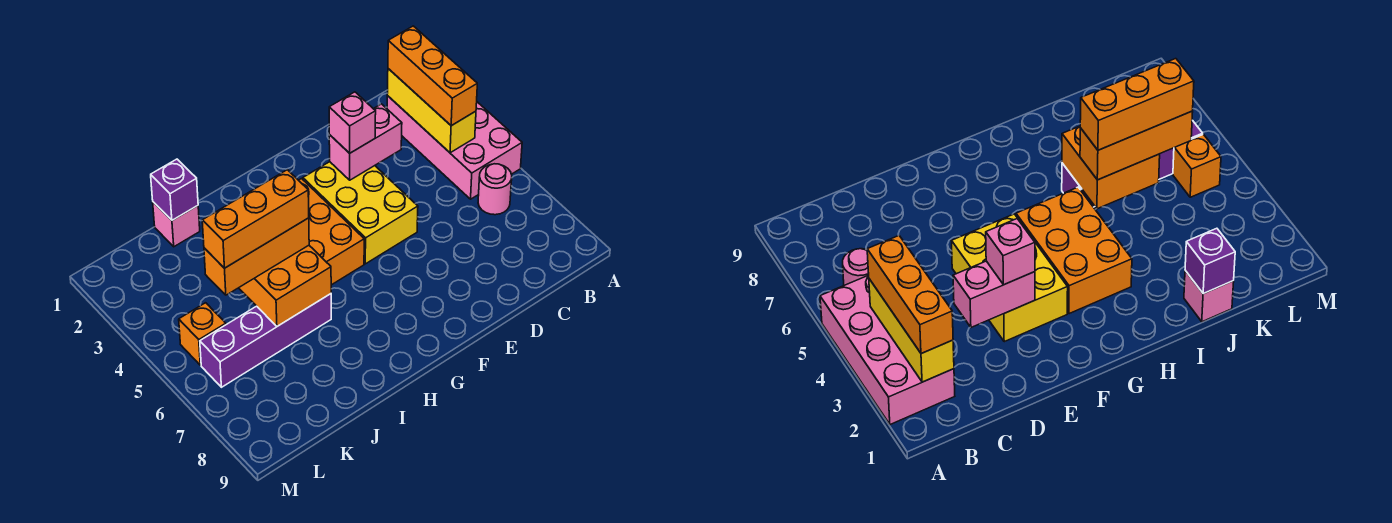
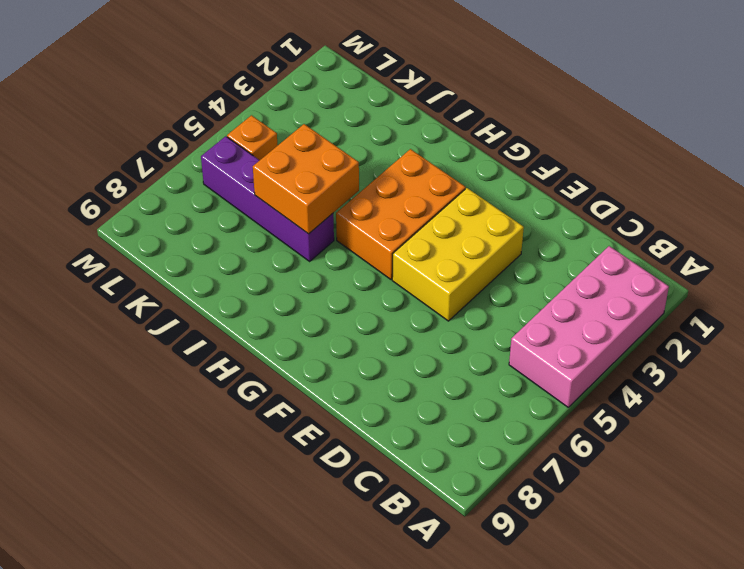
none -> pink round brick B6 level 1
none -> pink brick J1 level 1
none -> yellow brick B2:B4 level 2

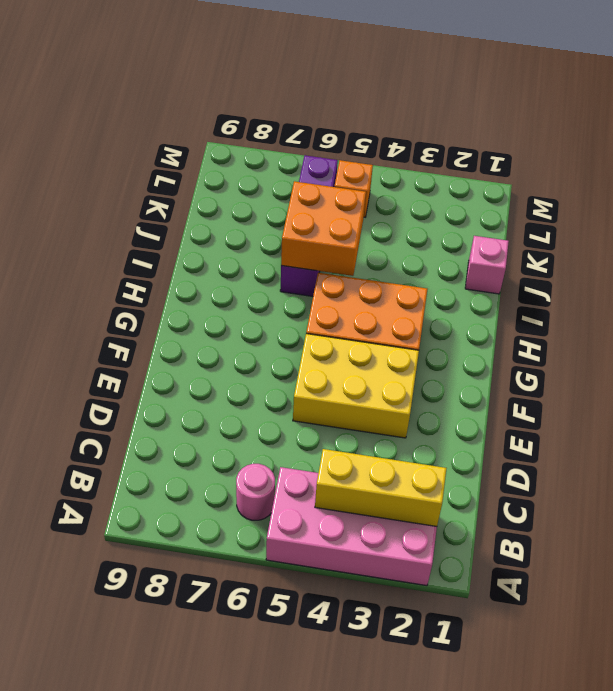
none -> pink brick D3:E3 level 2
none -> purple brick J1 level 2
none -> orange brick B2:B4 level 3

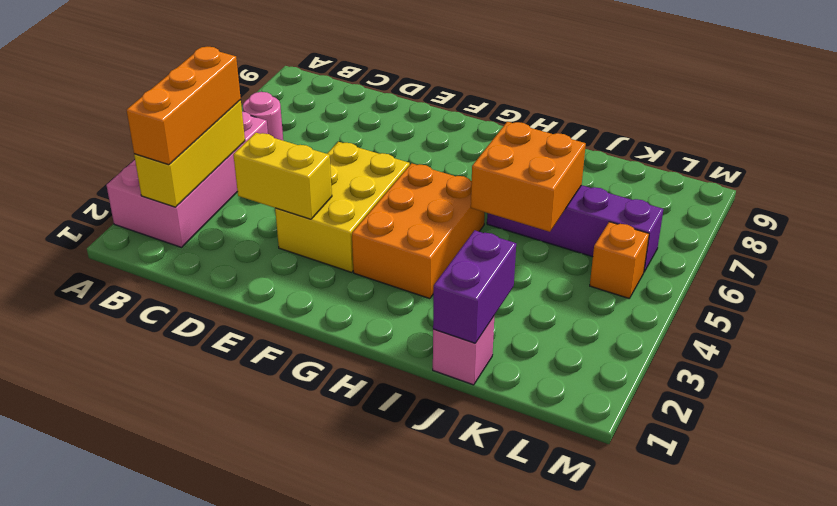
yellow brick D3:E3 level 2 -> pink brick D3:E3 level 2
purple brick J1:J2 level 2 -> purple brick J1 level 2
none -> pink brick E3 level 3
none -> orange brick I5:K5 level 3
none -> orange brick I5:K5 level 4

